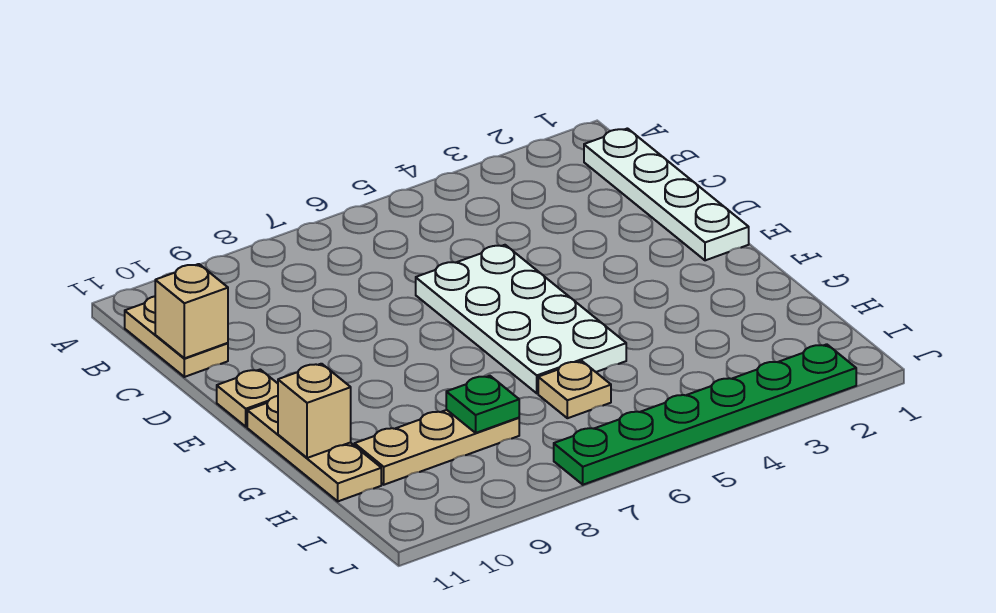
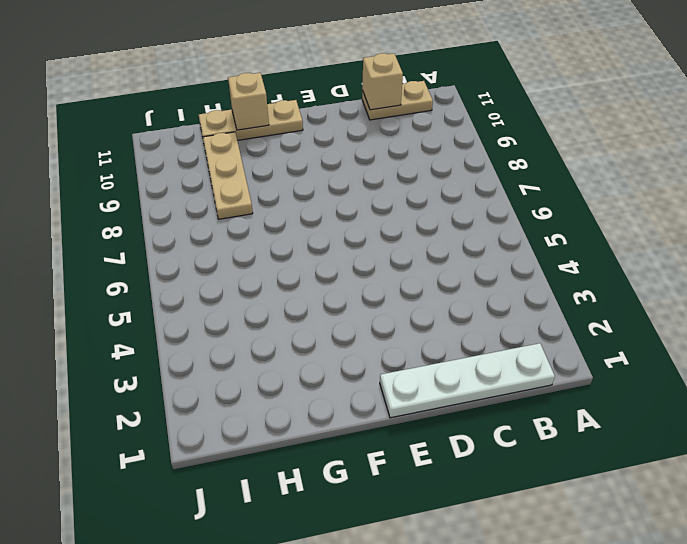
none -> white plate D5:G6 level 1
none -> tan plate E11 level 1

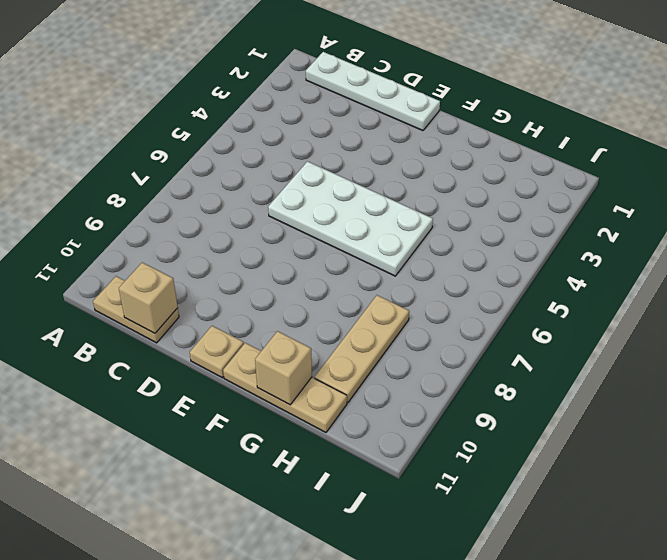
none -> tan plate H6 level 1
none -> green plate J2:J7 level 1

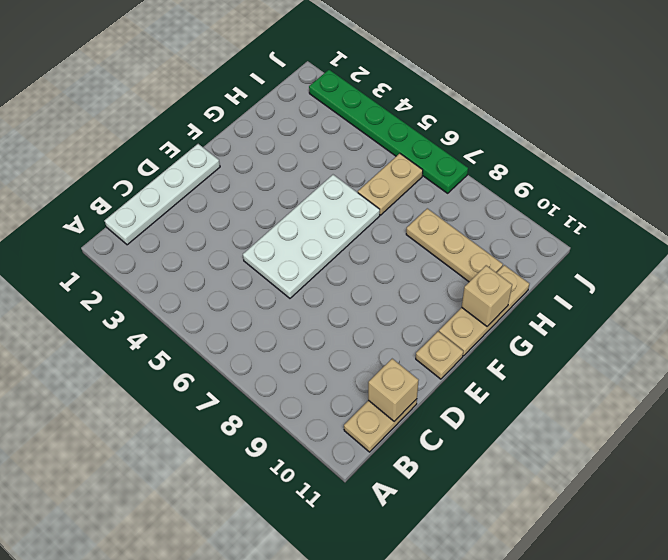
tan plate H6:I6 level 1 -> tan plate H6 level 1
none -> green plate H8 level 2

